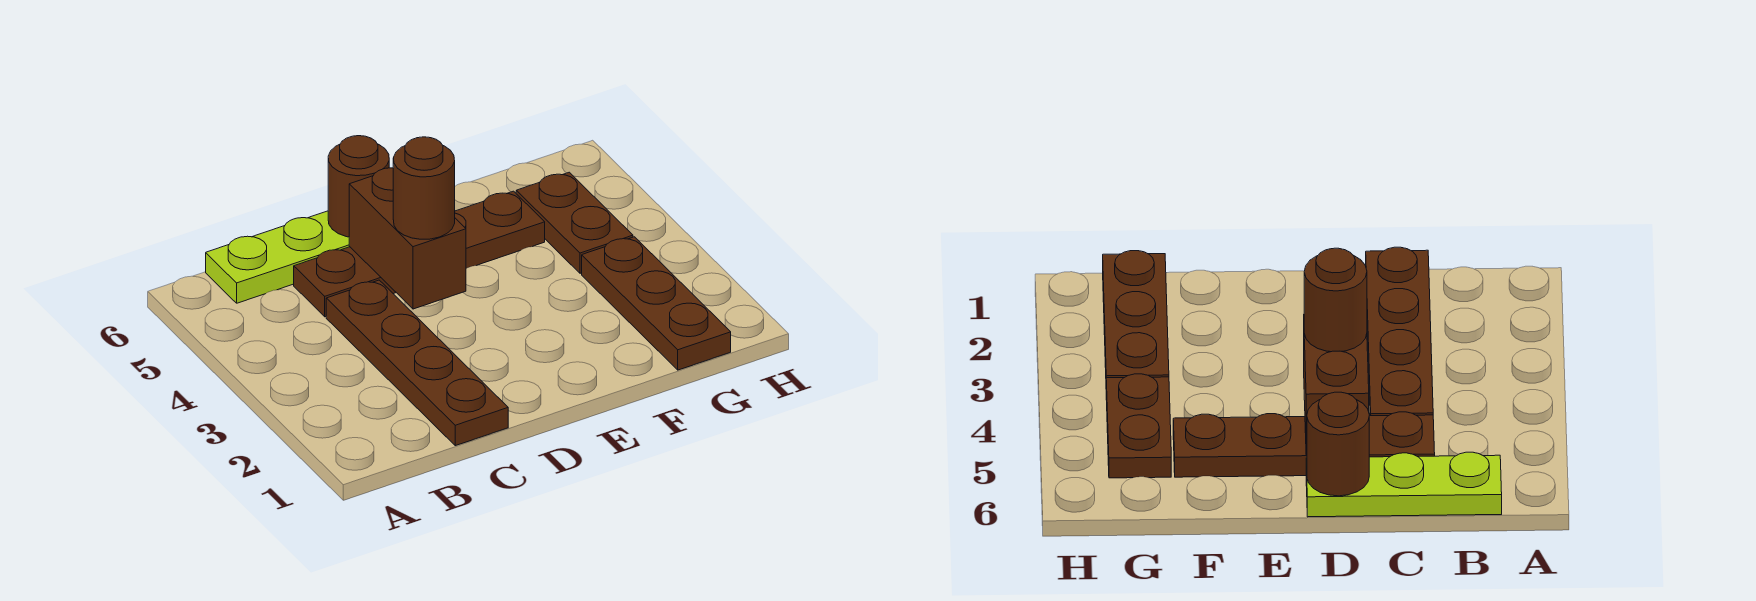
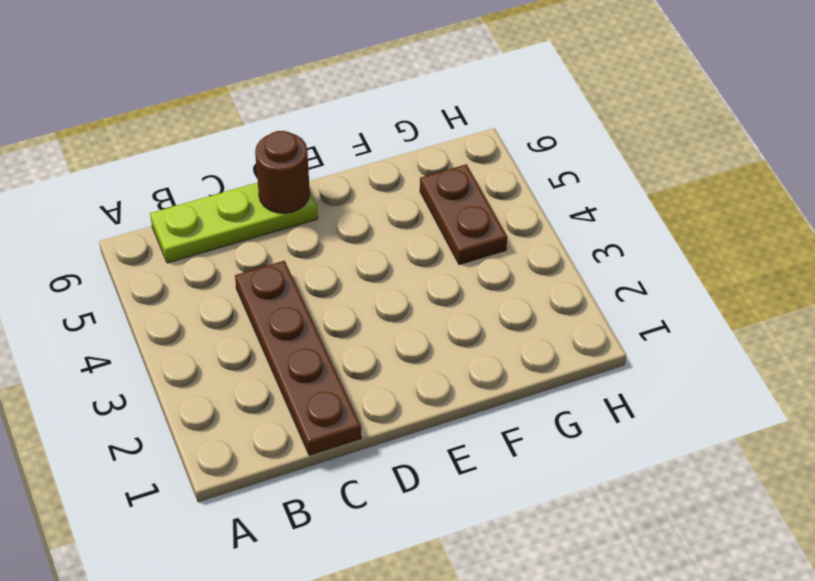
none -> brown plate C5:F5 level 1
none -> brown plate G1:G3 level 1

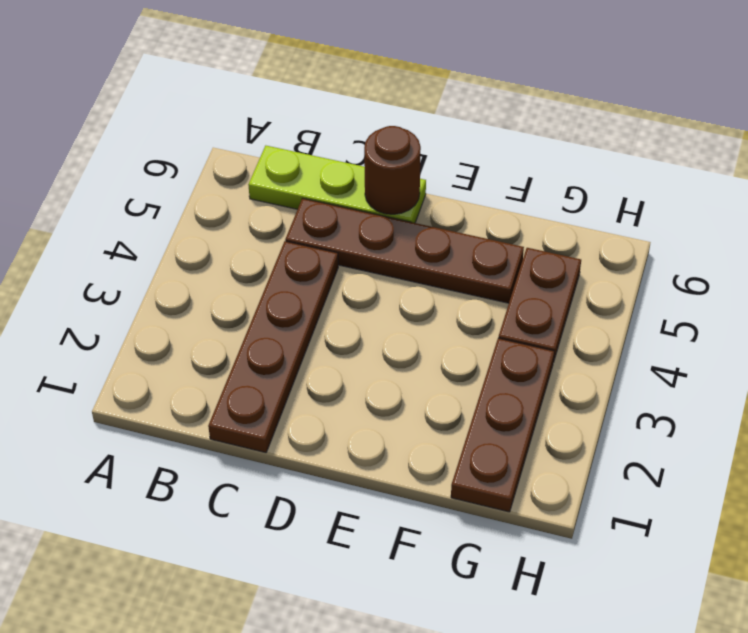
none -> brown brick D4:D5 level 2
none -> brown round brick D4 level 3

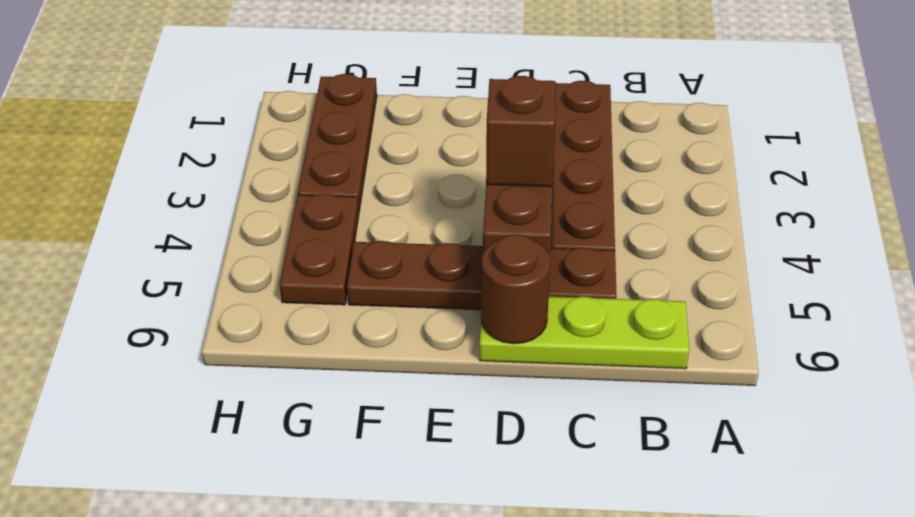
brown brick D4 level 3 -> brown round brick D4 level 3

